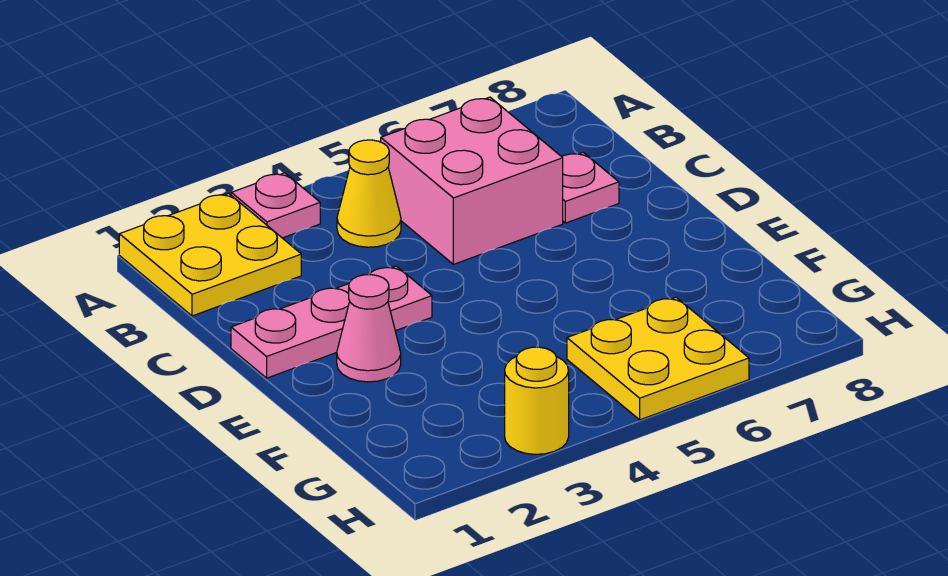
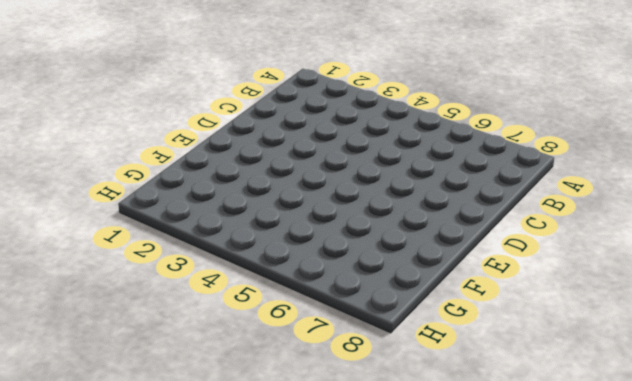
none -> yellow plate A1:B2 level 1
none -> pink plate A3 level 1

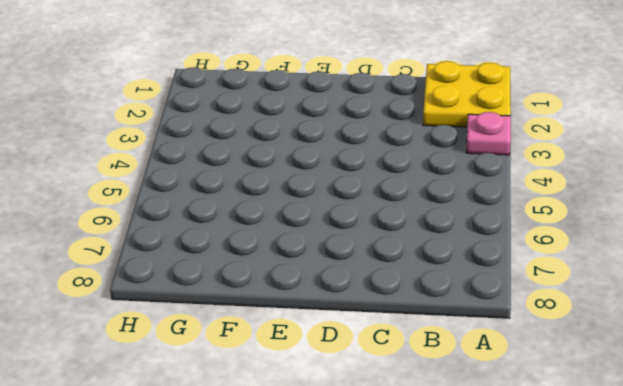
none -> yellow cone B4 level 1
none -> pink brick B5:C6 level 1

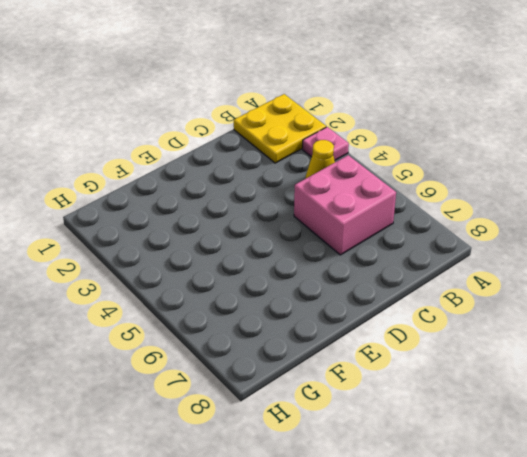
none -> pink plate C7 level 1
none -> pink plate D1:D3 level 1

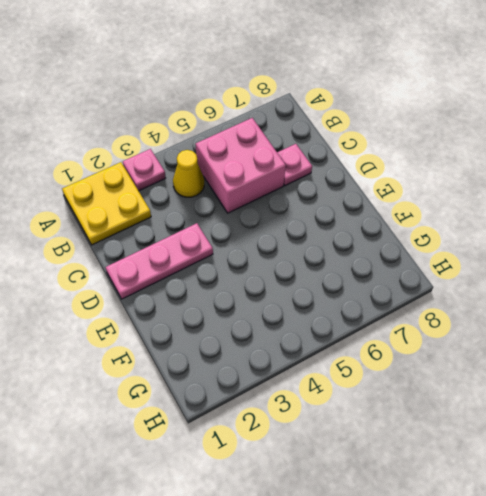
none -> pink cone E2 level 1
none -> yellow plate G5:H6 level 1

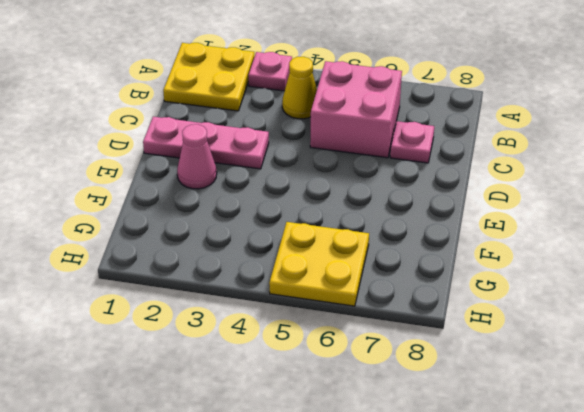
none -> yellow round brick H3 level 1

